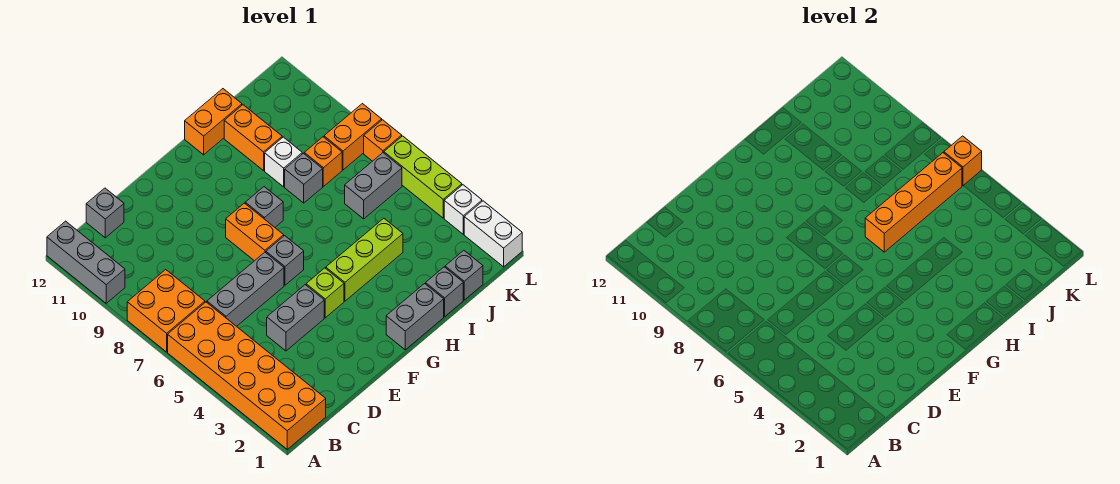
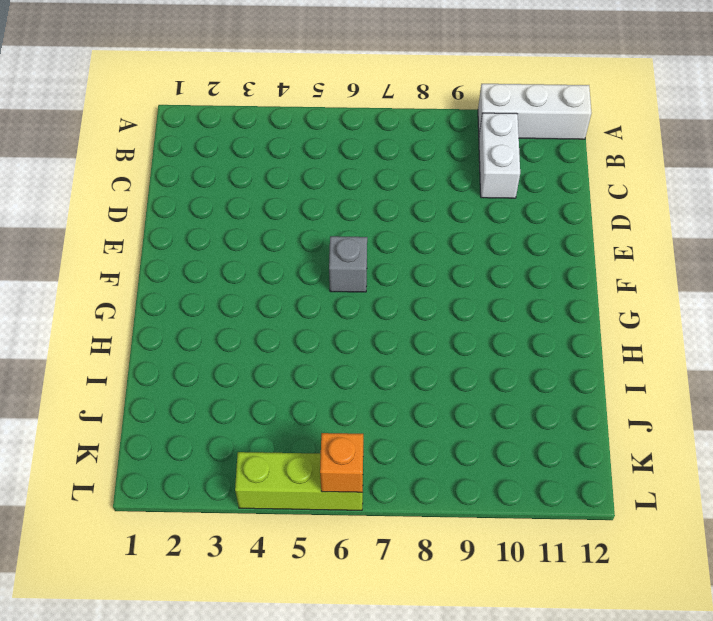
white brick A10:A12 level 1 -> grey brick A10:A12 level 1
white brick B10:C10 level 1 -> white brick L1:L2 level 1
none -> orange brick A1:B6 level 1
none -> orange brick A7:B8 level 1
none -> grey brick C6:E6 level 1

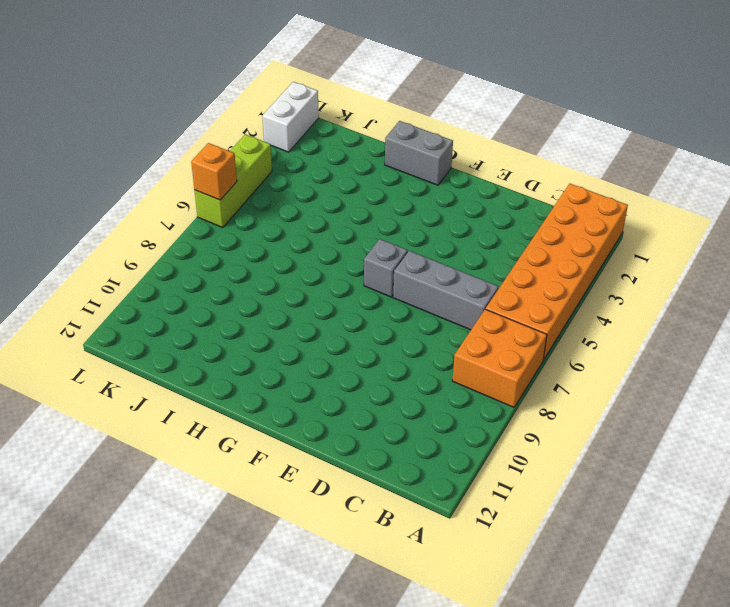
none -> grey brick A10:A12 level 1
none -> grey brick C12 level 1
none -> grey brick D4:E4 level 1

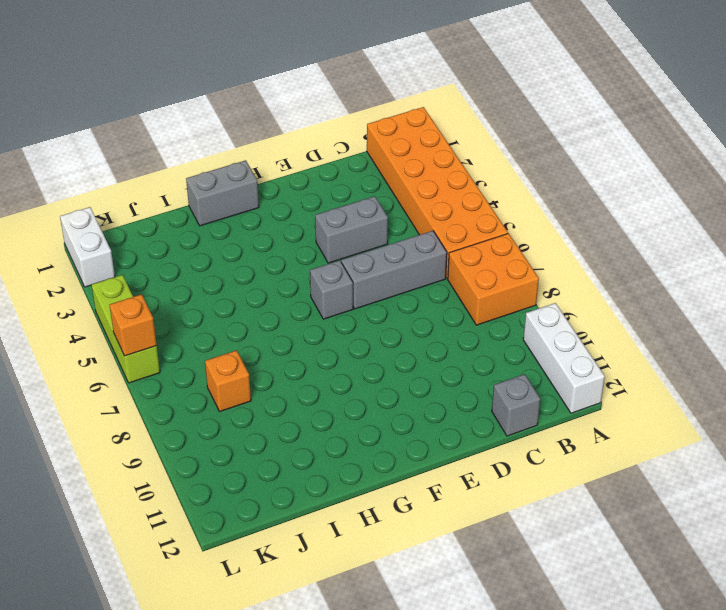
white brick A10:A12 level 1 -> grey brick A10:A12 level 1
none -> lime brick F4 level 1
none -> orange brick F7:F8 level 1
none -> lime brick G4:I4 level 1

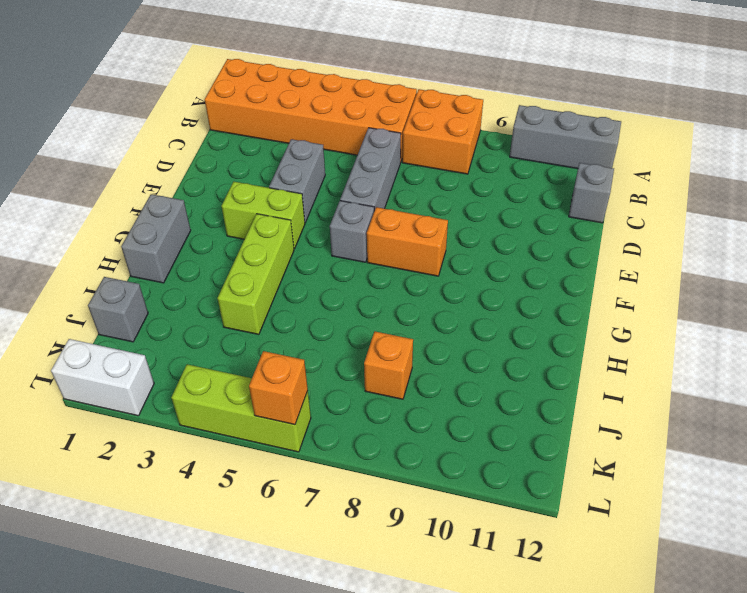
lime brick F3:F4 level 1 -> lime brick F4 level 1
none -> grey brick G8 level 1
none -> orange brick H12:I12 level 1
none -> grey brick I1 level 1

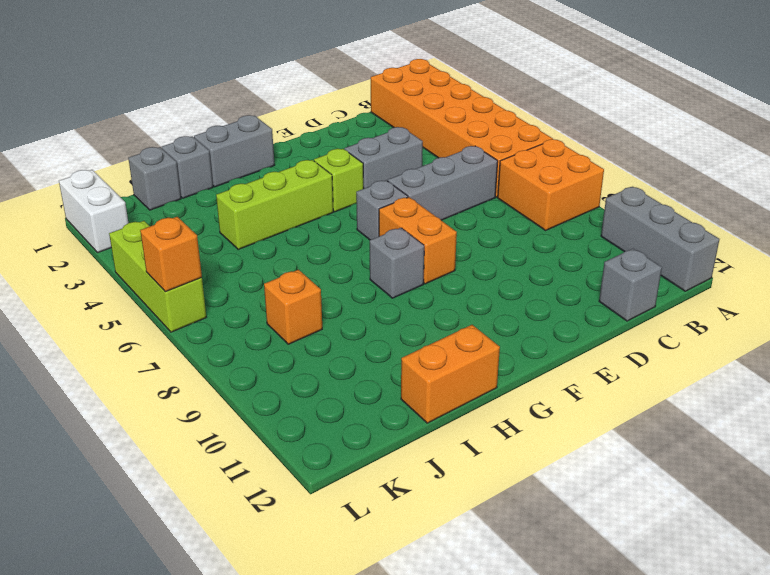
none -> grey brick I8 level 1
none -> white brick I9 level 1
none -> orange brick I10:I11 level 1

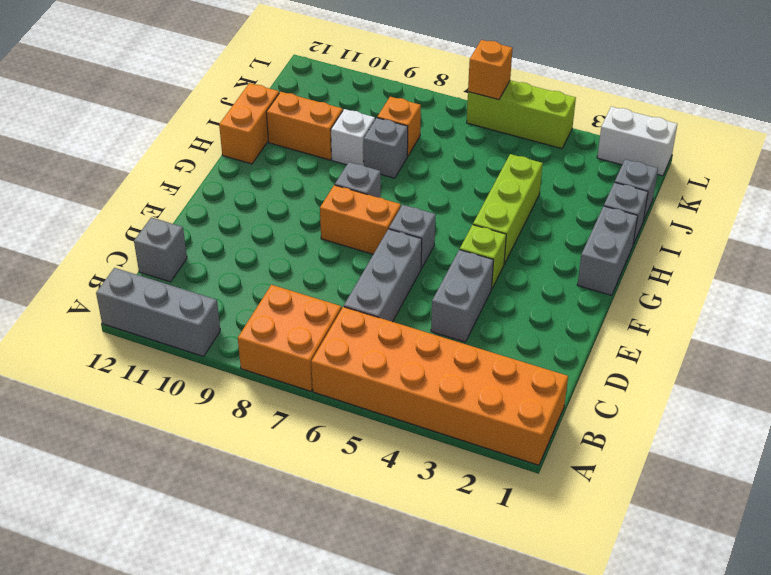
none -> grey brick J6:K6 level 1
none -> orange brick K8:L8 level 1
none -> white brick L3 level 1

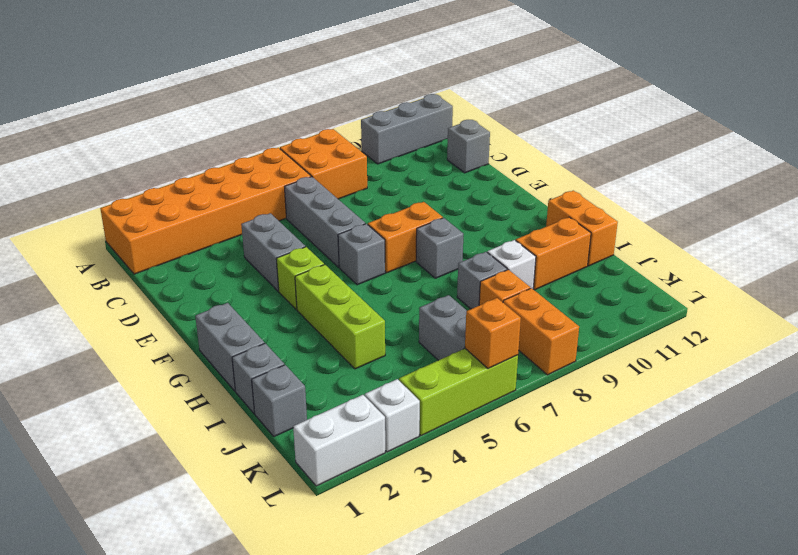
none -> orange brick L7 level 1
none -> orange brick H6:K6 level 2

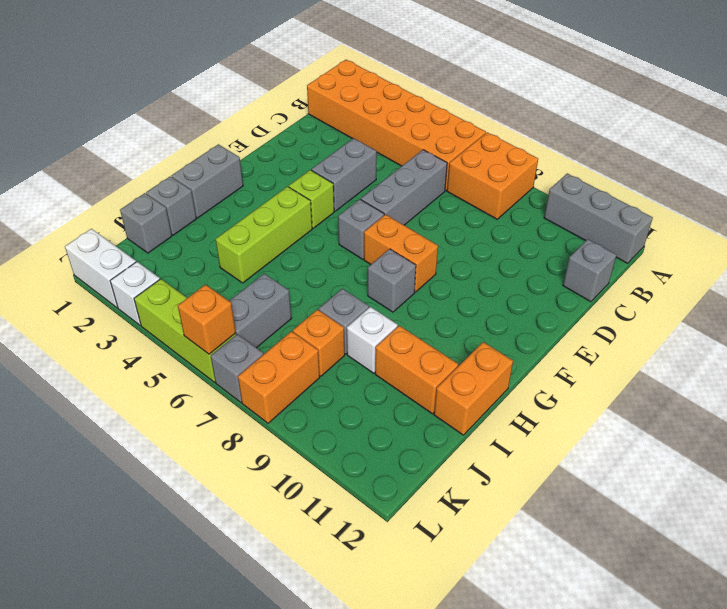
grey brick L7 level 1 -> orange brick L7 level 1
none -> orange brick H6:K6 level 2

